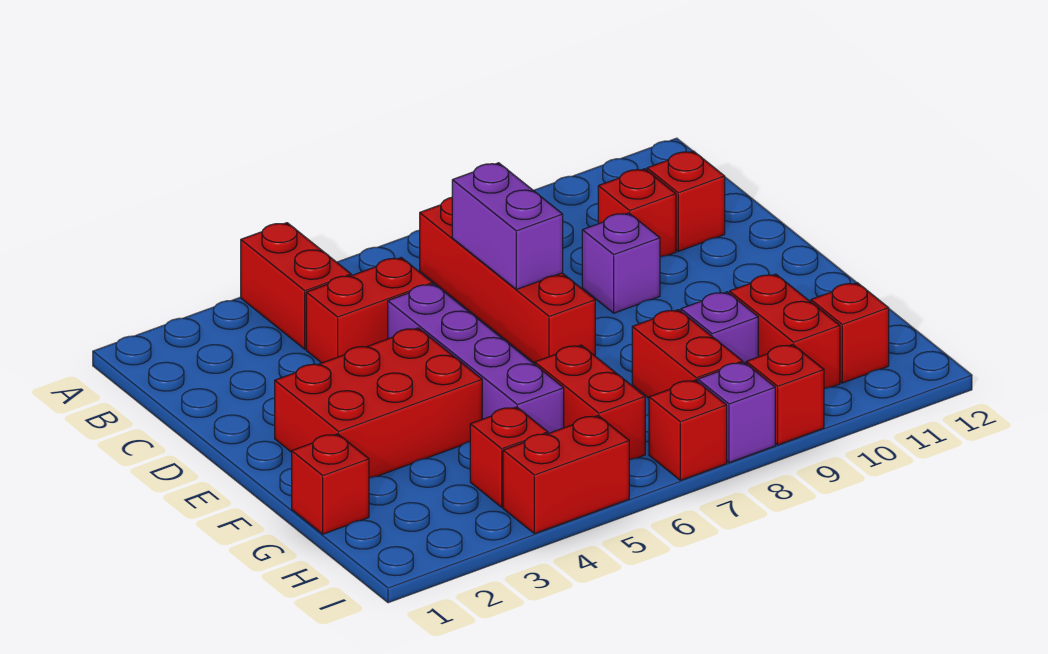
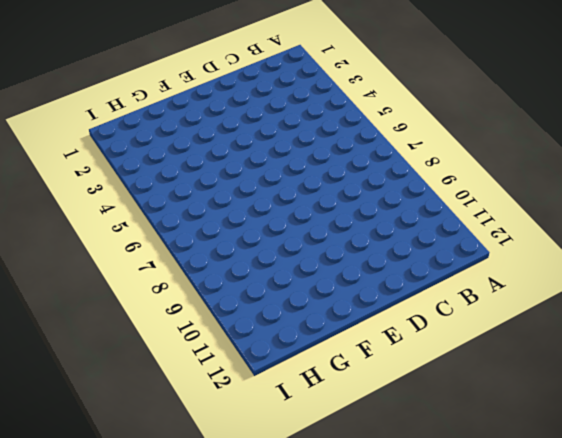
none -> red brick A4:B4 level 1
none -> red brick B7:E7 level 1
none -> red brick C4:C5 level 1

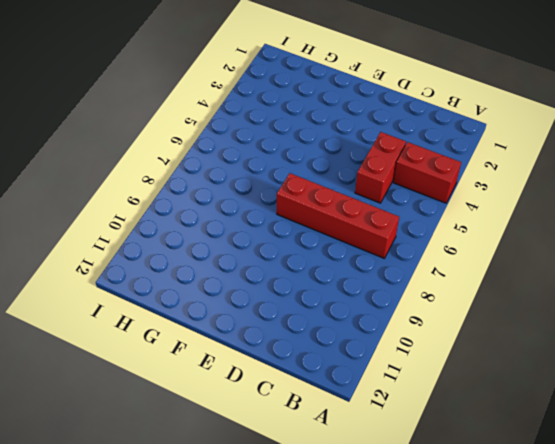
none -> red brick C10 level 1
none -> red brick C11 level 1
none -> purple brick D5:G5 level 1

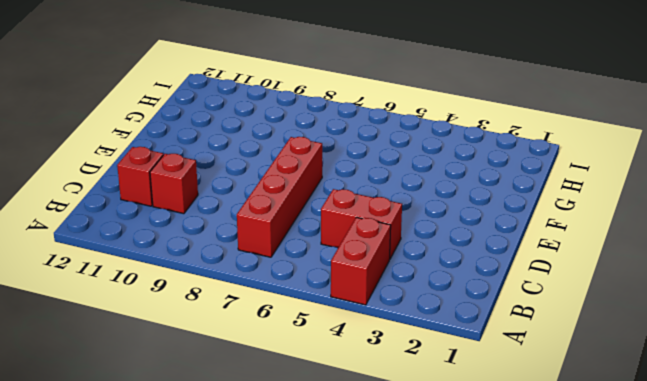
none -> purple brick D5:G5 level 1
none -> purple brick D9 level 1
none -> red brick E2:F4 level 1

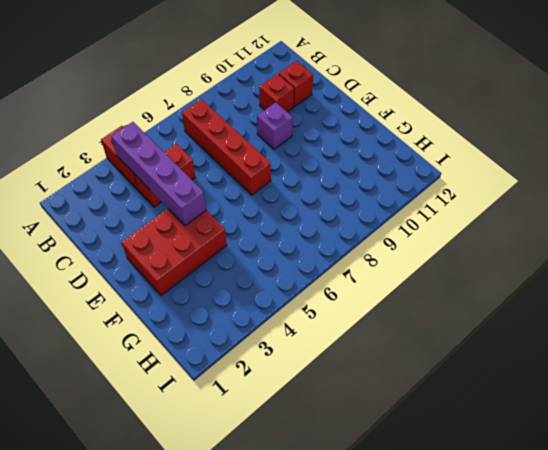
purple brick B4:E4 level 2 -> purple brick D5:G5 level 1
none -> red brick G1 level 1
none -> red brick G6:H6 level 1
none -> red brick G8:H8 level 1

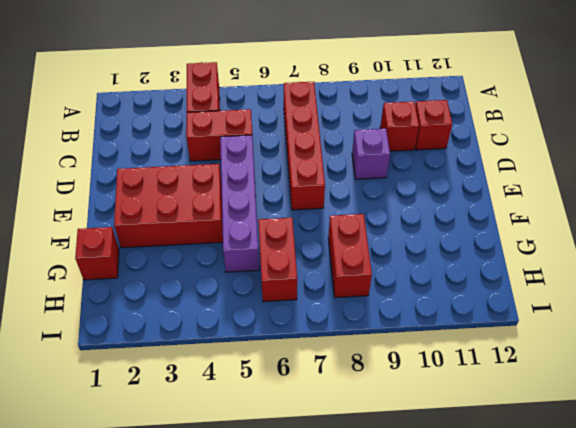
none -> purple brick G9 level 1
none -> red brick G10:H10 level 1
none -> red brick H4 level 1

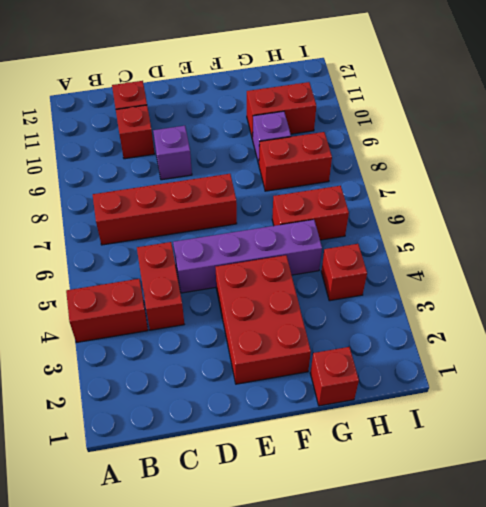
none -> red brick H11 level 1
none -> red brick I4:I5 level 1
none -> red brick I7 level 1

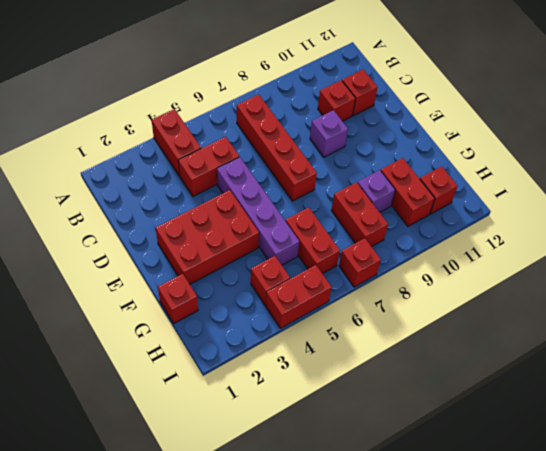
none -> purple brick I8 level 1
none -> red brick I9 level 1
none -> purple brick C7:D7 level 2

